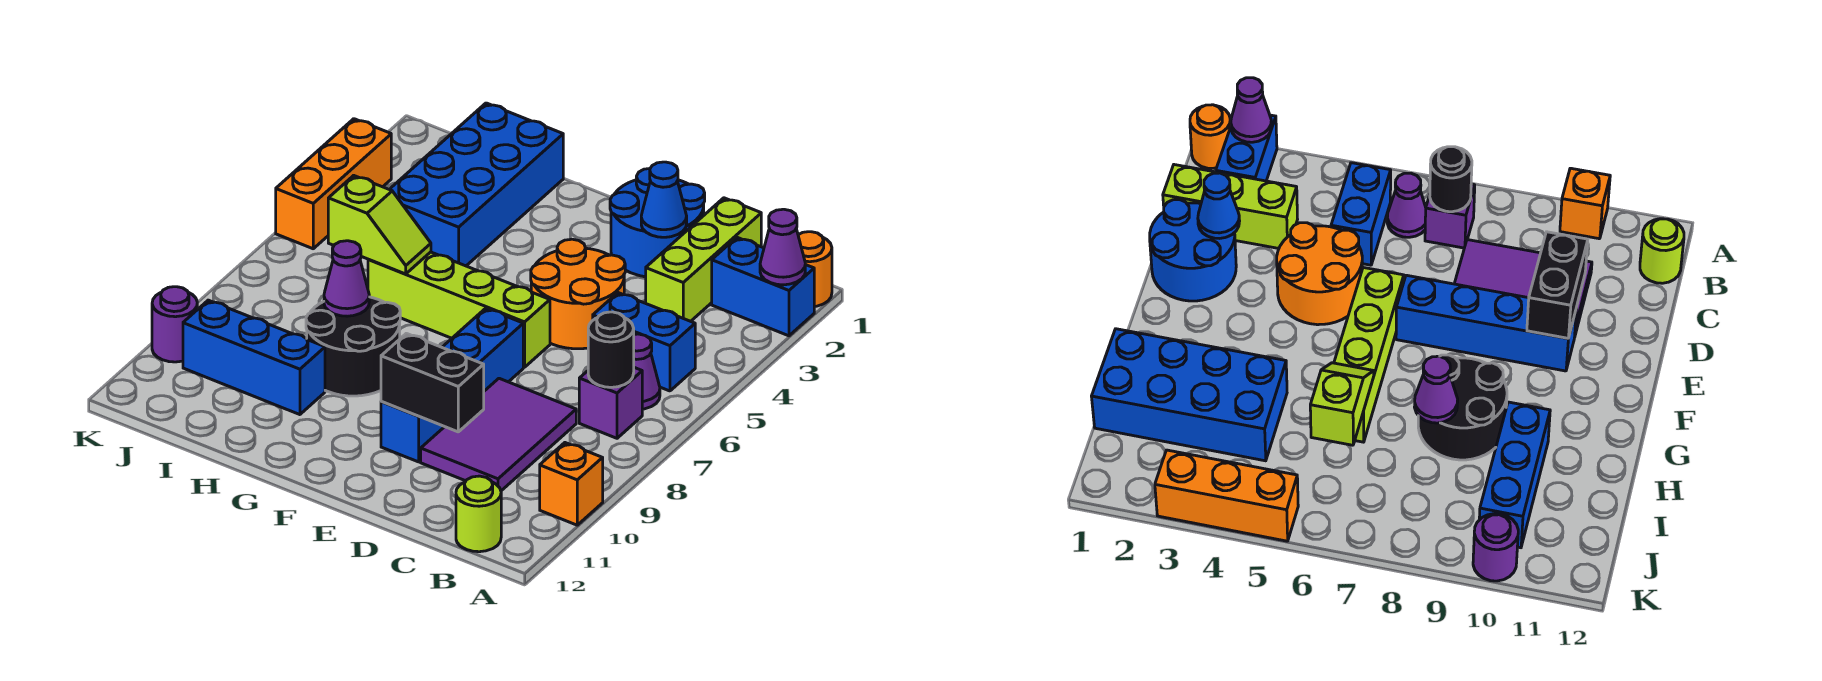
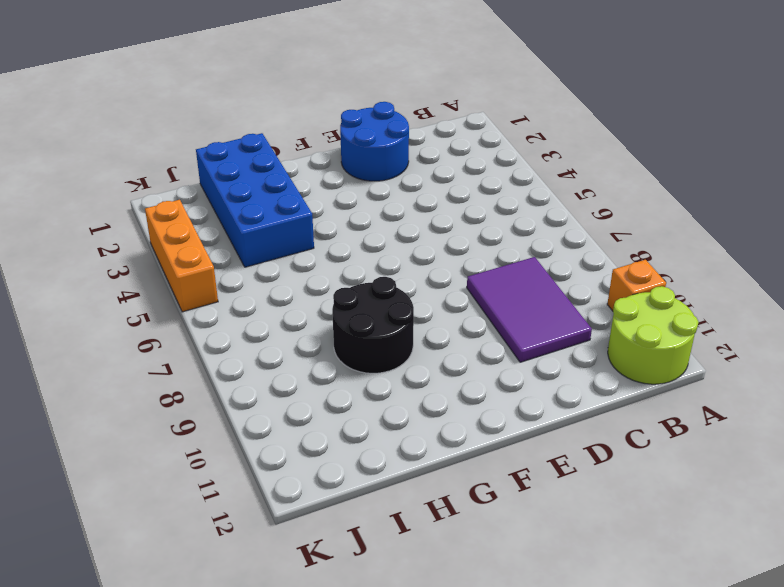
lime round brick A11:B12 level 1 -> lime round brick B12 level 1
none -> orange round brick A1 level 1
none -> blue brick A2:B2 level 1
none -> blue brick B5:C5 level 1

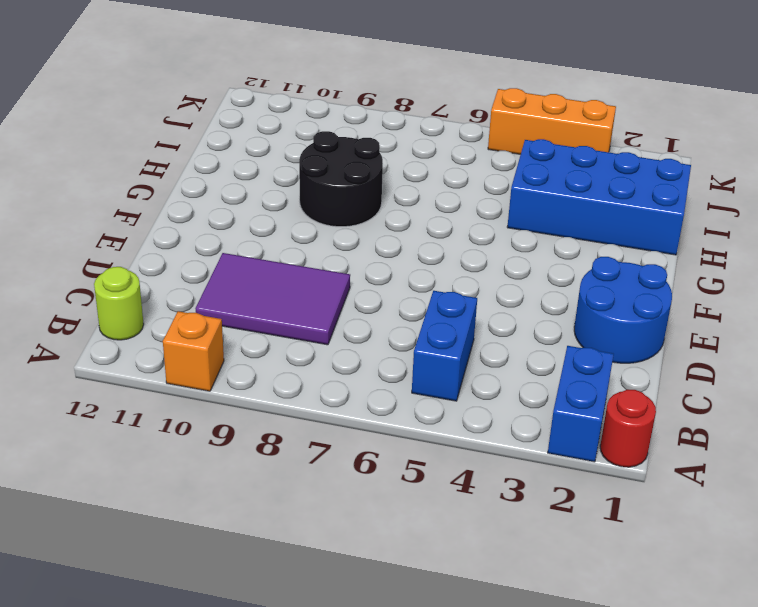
red round brick A1 level 1 -> orange round brick A1 level 1
none -> purple cone B6 level 1
none -> purple brick B7 level 1
none -> lime brick C1:C3 level 1

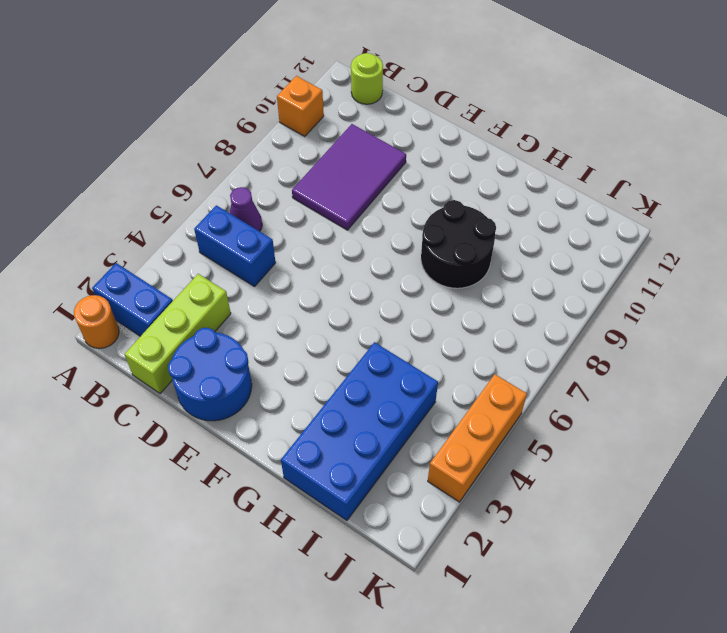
none -> purple brick B7 level 1
none -> orange round brick D4:E5 level 1
none -> lime brick E6:H6 level 1

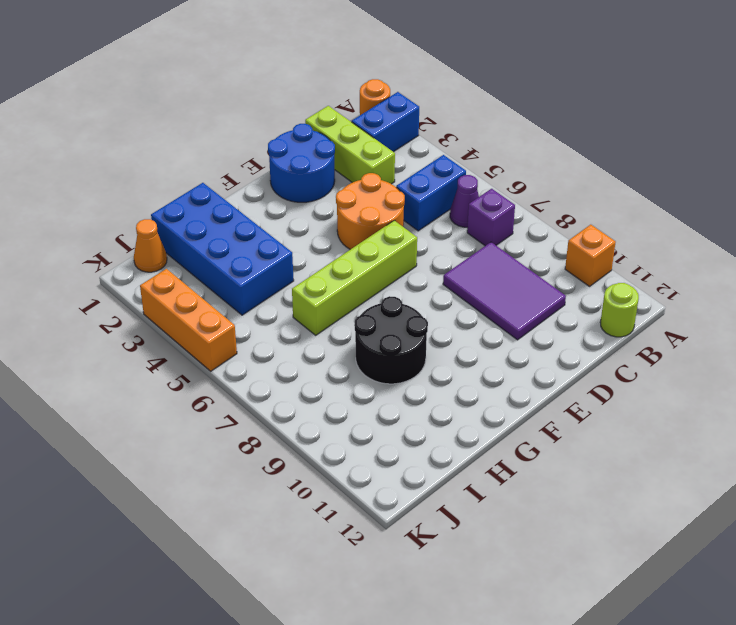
orange cone J1 level 1 -> none
none -> blue brick E7:E10 level 1
none -> blue brick H10:J10 level 1
none -> purple round brick K10 level 1

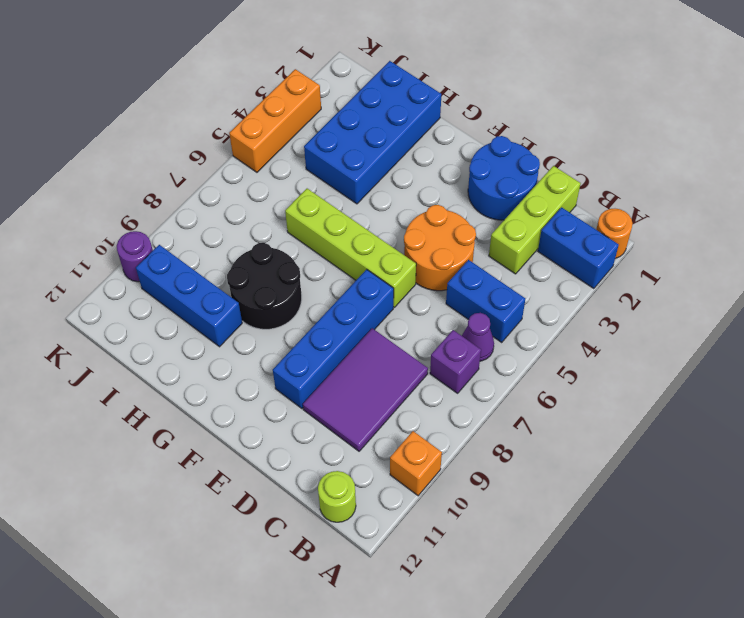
none -> purple cone A2 level 2
none -> black round brick B7 level 2
none -> blue cone D2 level 2

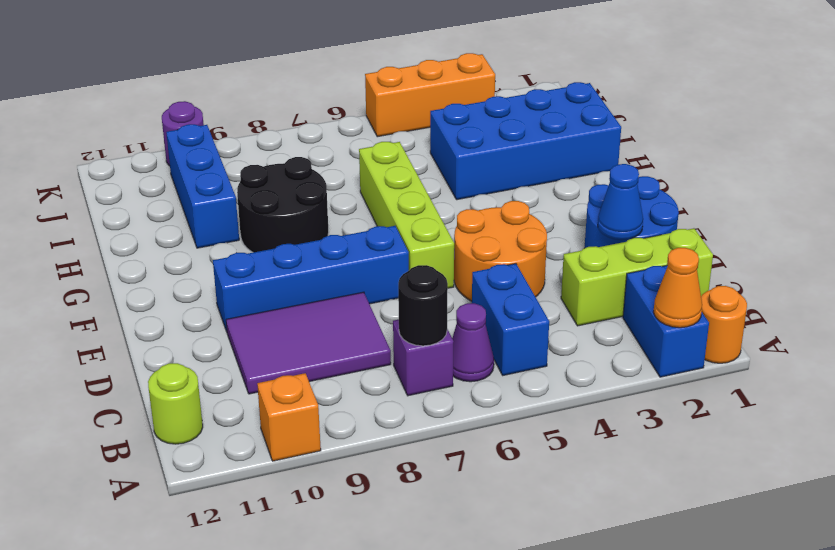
orange cone A2 level 2 -> purple cone A2 level 2
none -> black brick D10:E10 level 2
none -> lime slope H6:I6 level 2 top I
none -> purple cone H8 level 2

